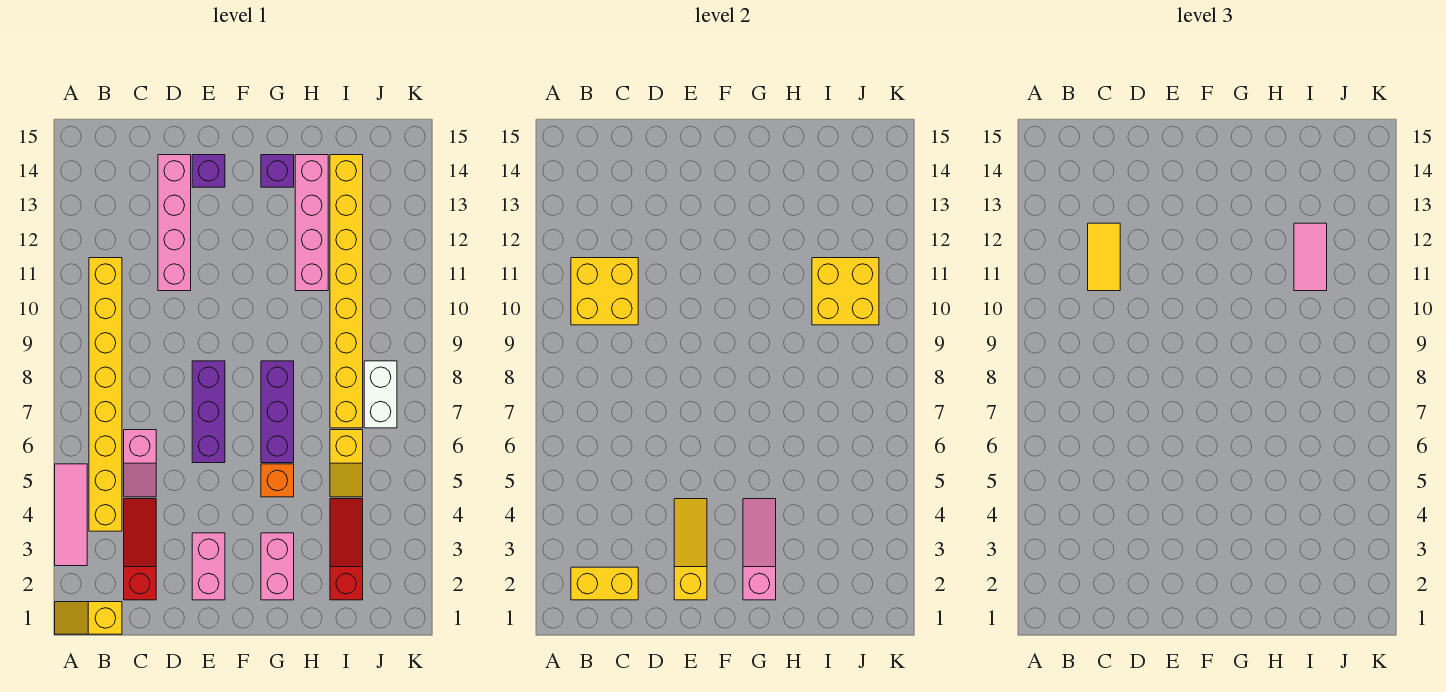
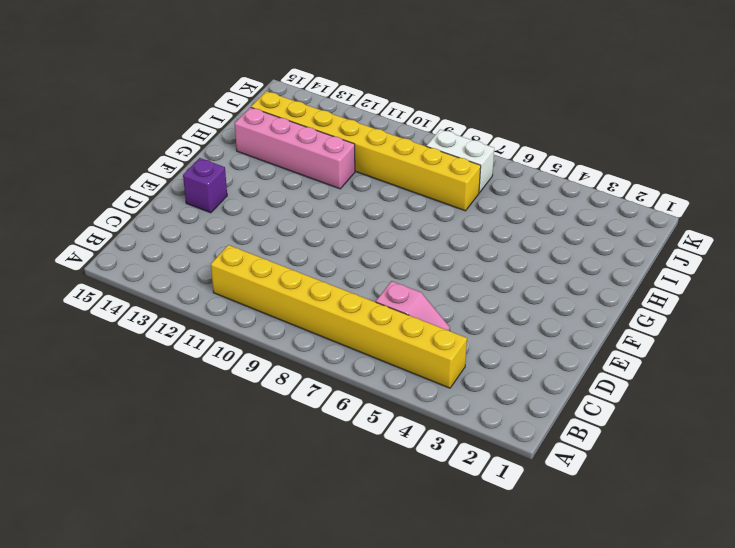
none -> yellow slope A1:B1 level 1 top B
none -> pink tile A3:A5 level 1
none -> red slope C2:C4 level 1 top 2

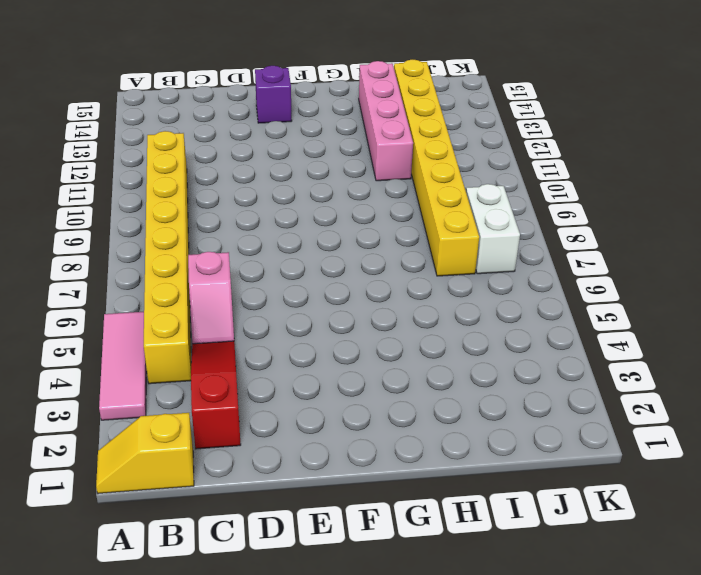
none -> pink brick D11:D14 level 1
none -> pink brick E2:E3 level 1
none -> purple brick E6:E8 level 1

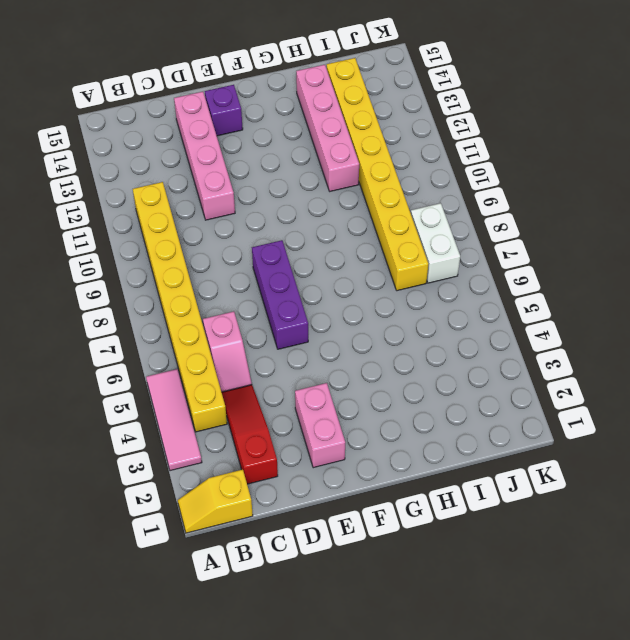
none -> pink brick G2:G3 level 1
none -> orange brick G5 level 1
none -> purple brick G6:G8 level 1

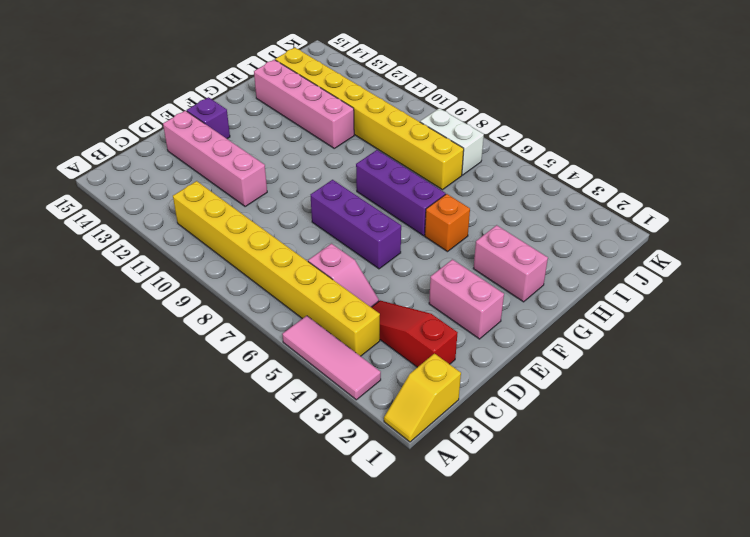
none -> purple brick G14 level 1
none -> red slope I2:I4 level 1 top 2
none -> yellow slope I5:I6 level 1 top 6

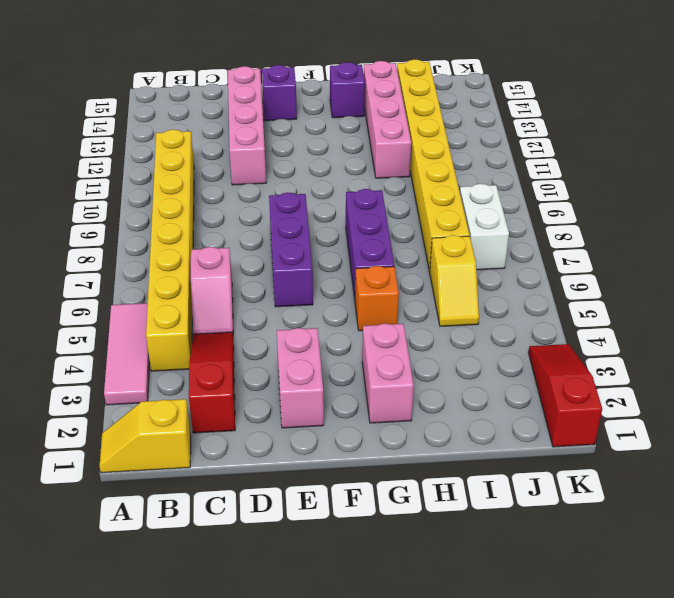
red slope K1:K3 level 1 top 1 -> red slope I2:I4 level 1 top 2
none -> yellow brick B2:C2 level 2
none -> yellow brick B10:C11 level 2
none -> yellow slope E2:E4 level 2 top 2

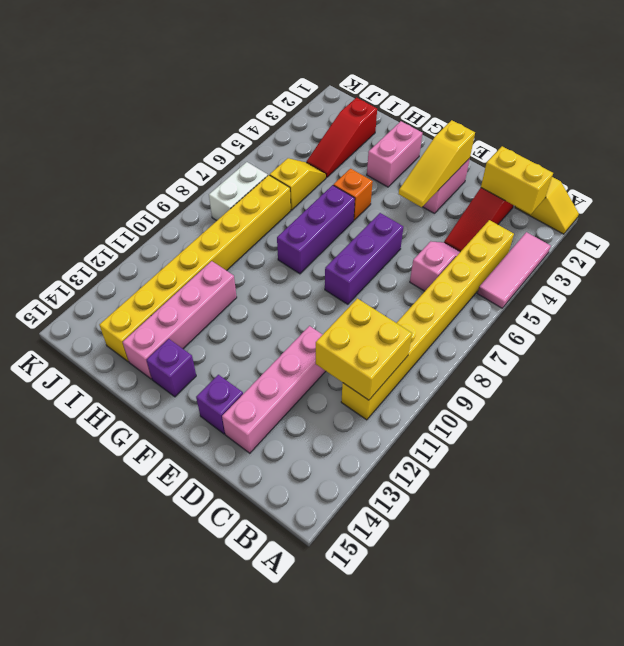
none -> pink slope G2:G4 level 2 top 2
none -> yellow brick I10:J11 level 2
none -> yellow tile C11:C12 level 3

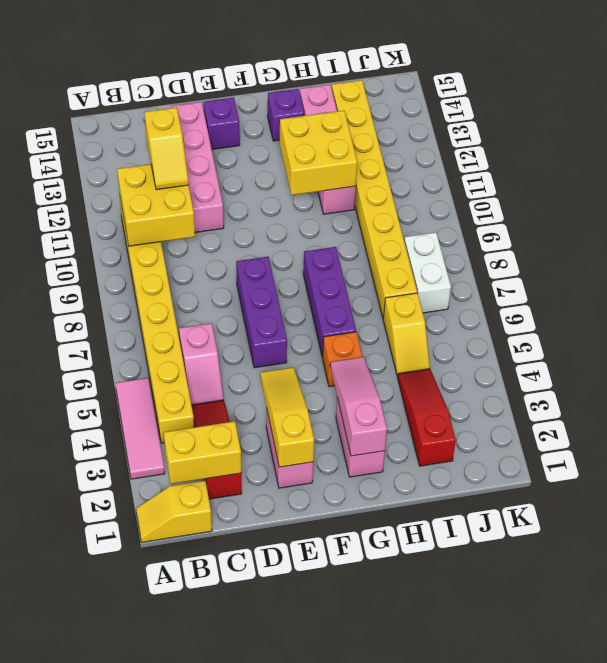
yellow slope C11:C12 level 3 top 12 -> yellow tile C11:C12 level 3
yellow brick G11:H12 level 2 -> yellow brick I10:J11 level 2
none -> pink tile I11:I12 level 3

